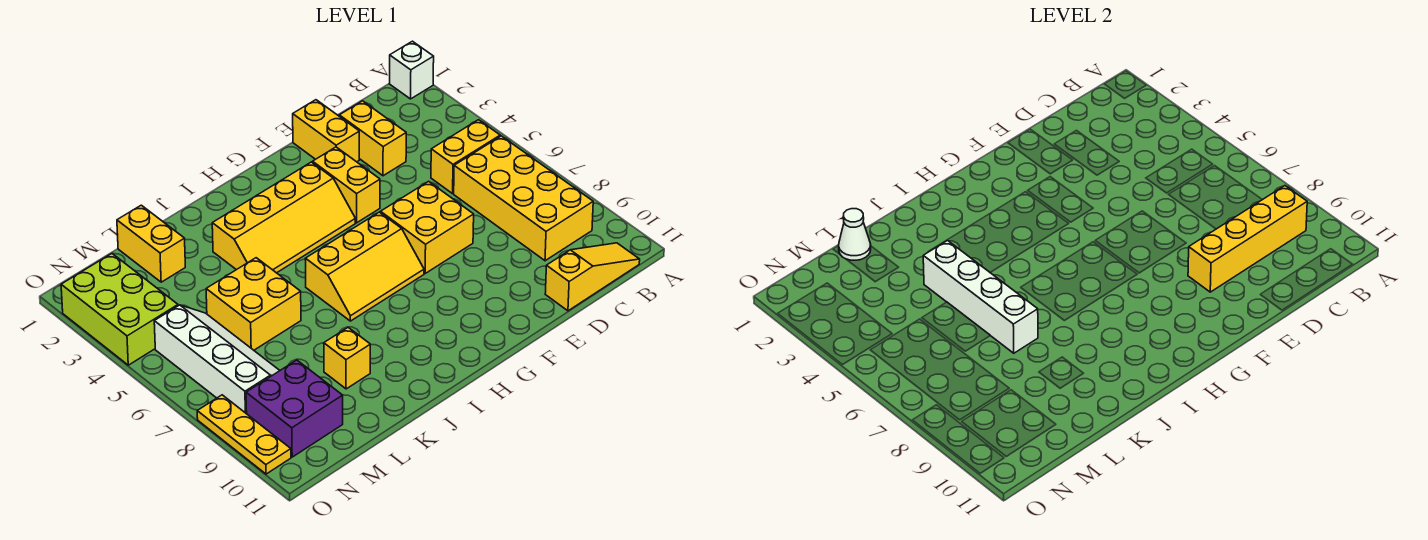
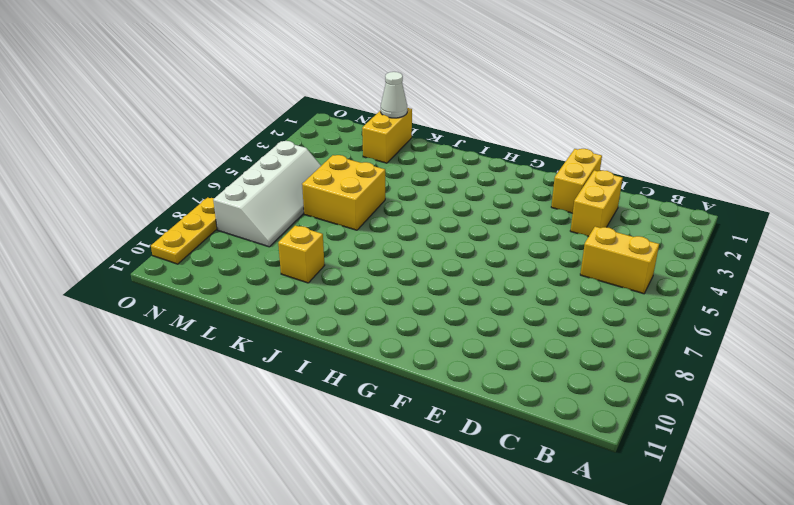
none -> white brick A1 level 1
none -> yellow brick B6:C9 level 1
none -> yellow slope B11:D11 level 1 top D

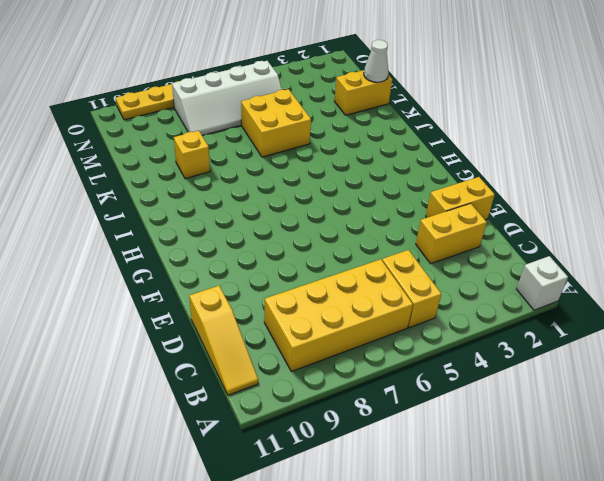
none -> yellow brick E6:F7 level 1
none -> yellow brick F3:F4 level 1
none -> yellow slope G3:J4 level 1 top 3

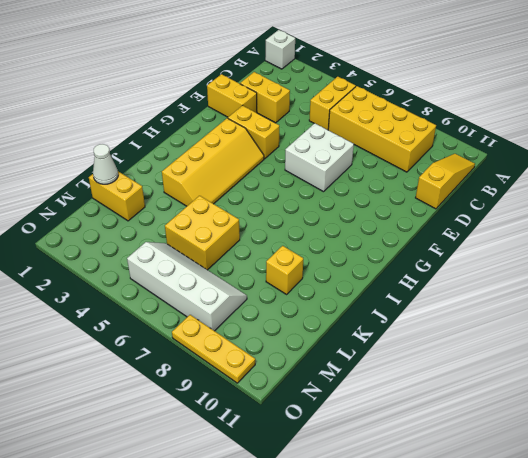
white brick E6:F7 level 1 -> yellow brick E6:F7 level 1
none -> yellow slope G6:I7 level 1 top 6
none -> purple brick M9:N10 level 1
none -> lime brick N2:O4 level 1

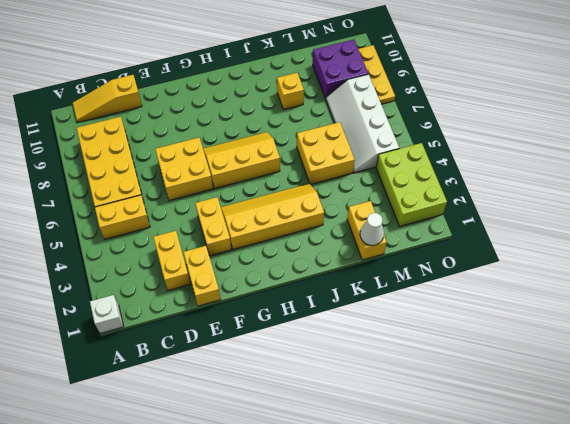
none -> yellow brick B9:E9 level 2
none -> white brick K4:K7 level 2

